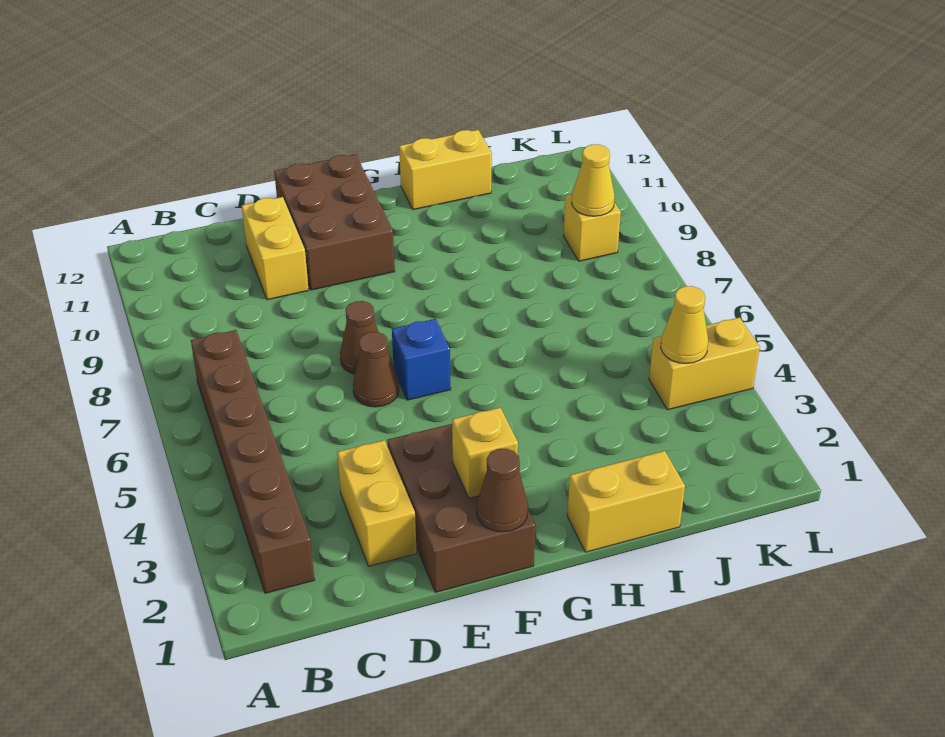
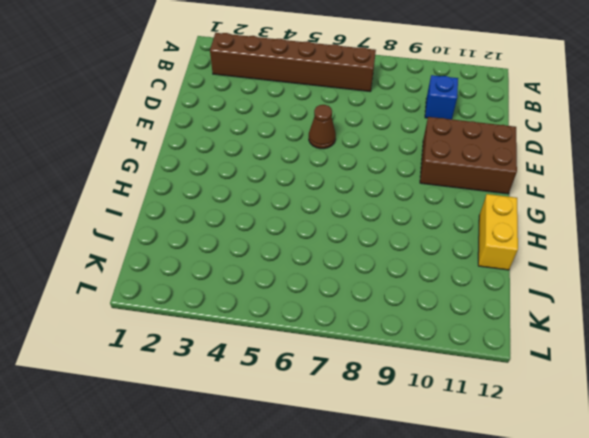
blue brick C10 level 1 -> blue brick F6 level 1
none -> yellow brick D2:D3 level 1
none -> yellow brick D10:D11 level 1
none -> brown brick E1:F3 level 1

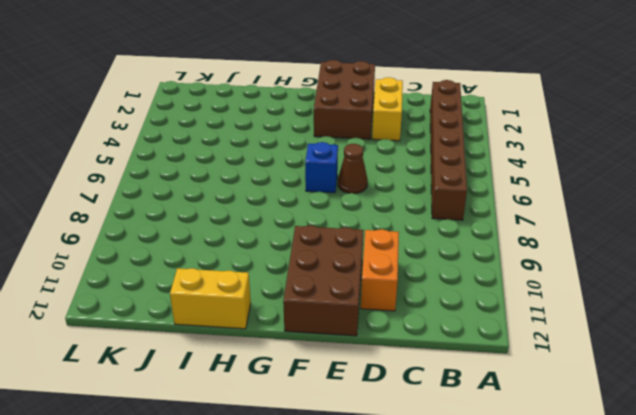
orange brick D10:D11 level 1 -> yellow brick D10:D11 level 1
none -> brown cone E7 level 1
none -> yellow brick H1:I1 level 1
none -> yellow brick K4:L4 level 1

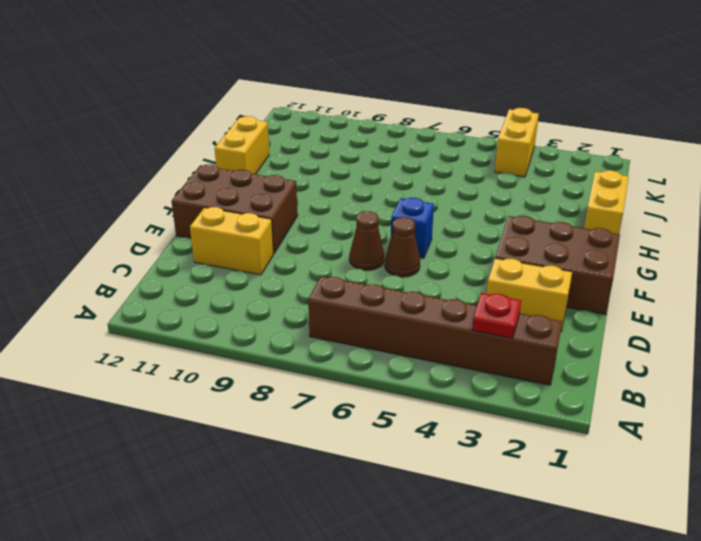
red plate B3 level 2 -> none
none -> yellow brick K9 level 1
none -> brown cone F1 level 2
none -> yellow brick F2 level 2

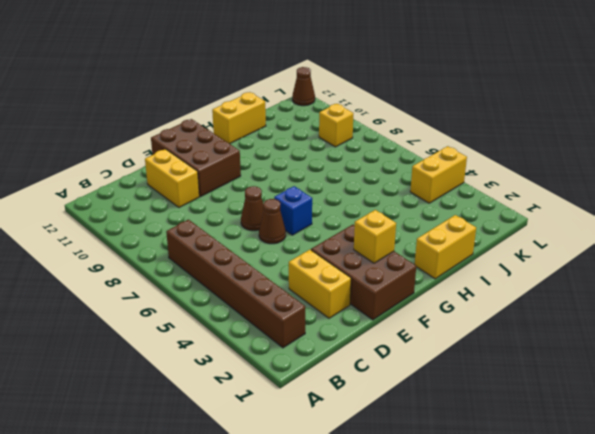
brown cone L12 level 1 -> brown cone F1 level 2
none -> yellow cone K4 level 2
none -> yellow cone K9 level 2

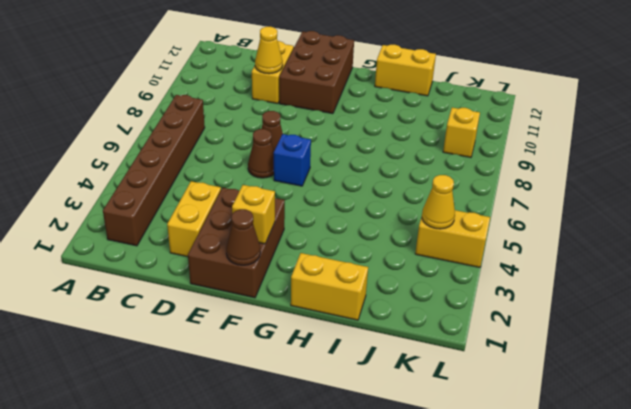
yellow cone D10 level 2 -> yellow cone K9 level 2

